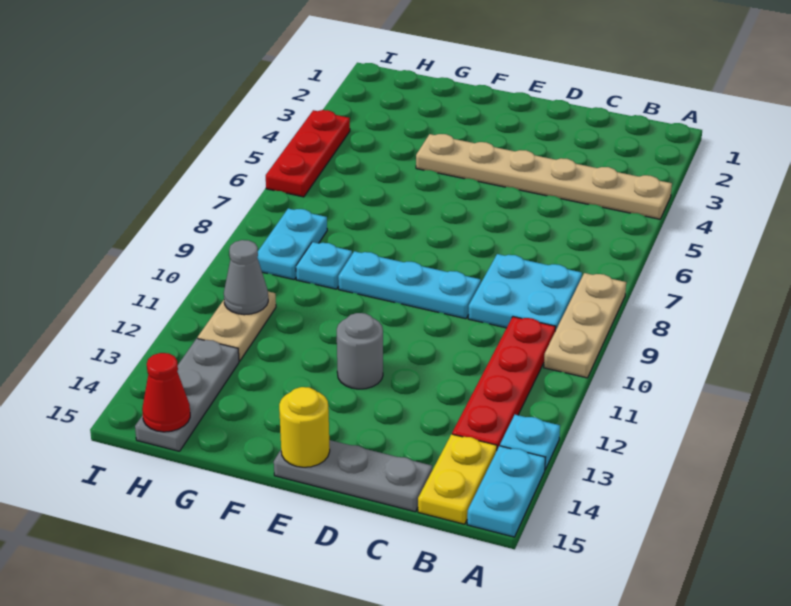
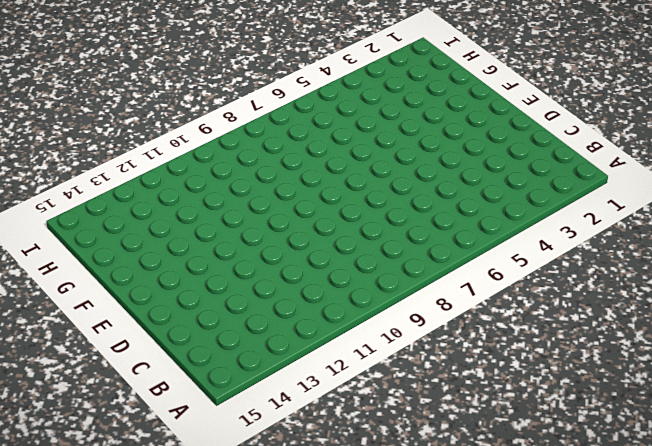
none -> tan plate A4:F4 level 1
none -> tan plate A8:A10 level 1
none -> cyan plate A13 level 1

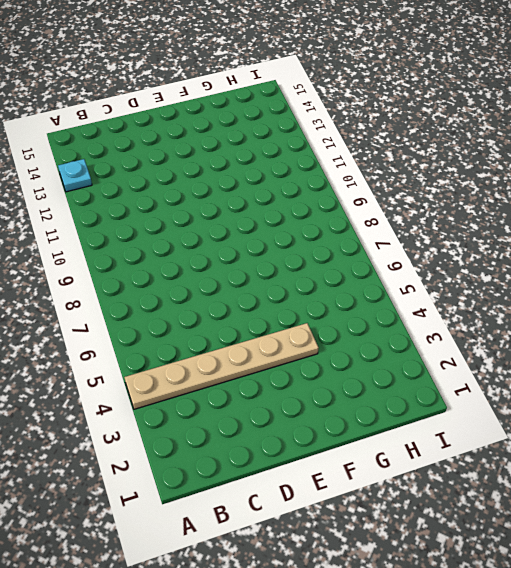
none -> tan plate A8:A10 level 1
none -> cyan plate A14:A15 level 1
none -> cyan plate B8:C9 level 1

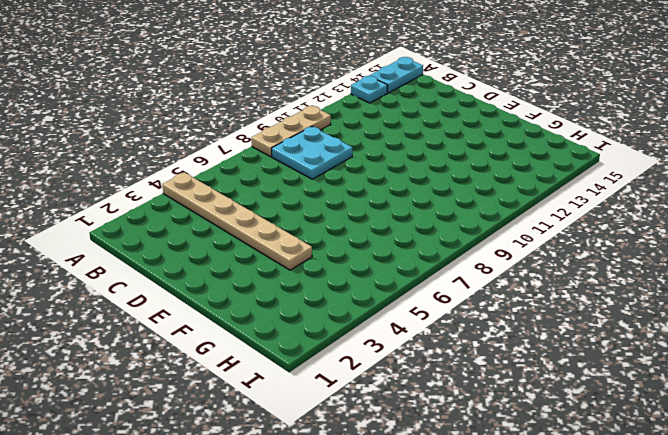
none -> red plate B10:B13 level 1
none -> yellow plate B14:B15 level 1
none -> grey plate C15:E15 level 1

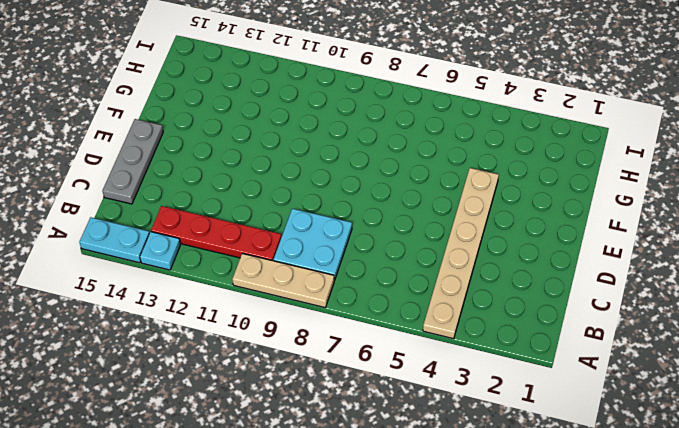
none -> yellow plate B14:B15 level 1
none -> cyan plate D9:F9 level 1
none -> grey round brick E12 level 1

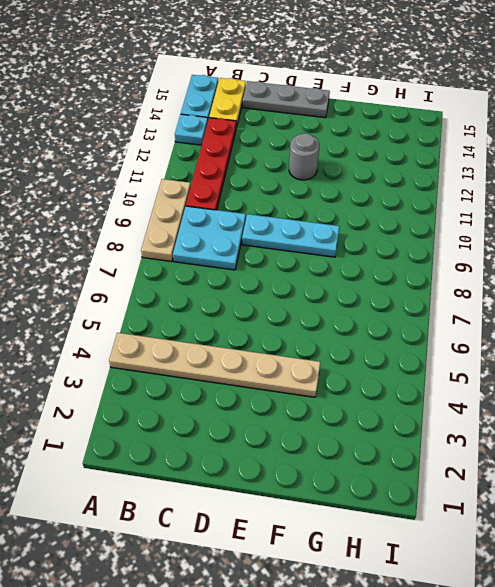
none -> cyan plate G9 level 1
none -> cyan plate H8:H9 level 1
none -> tan plate H11:H12 level 1

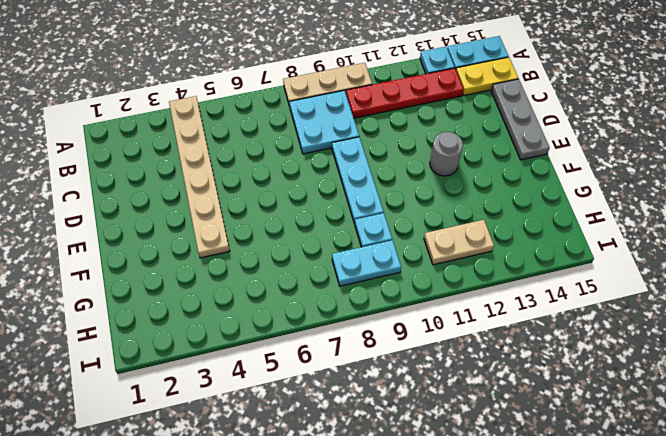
none -> grey plate H13:H15 level 1
none -> red plate I4:I6 level 1
none -> yellow round brick E15 level 2

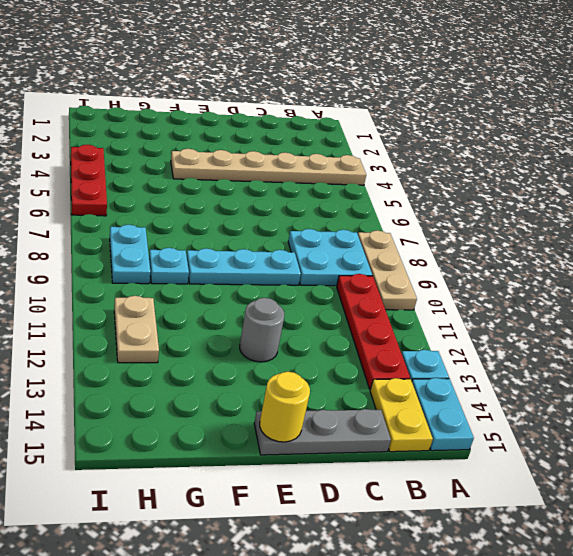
none -> grey plate H13:H15 level 1
none -> grey cone H11 level 2
none -> red cone H15 level 2

